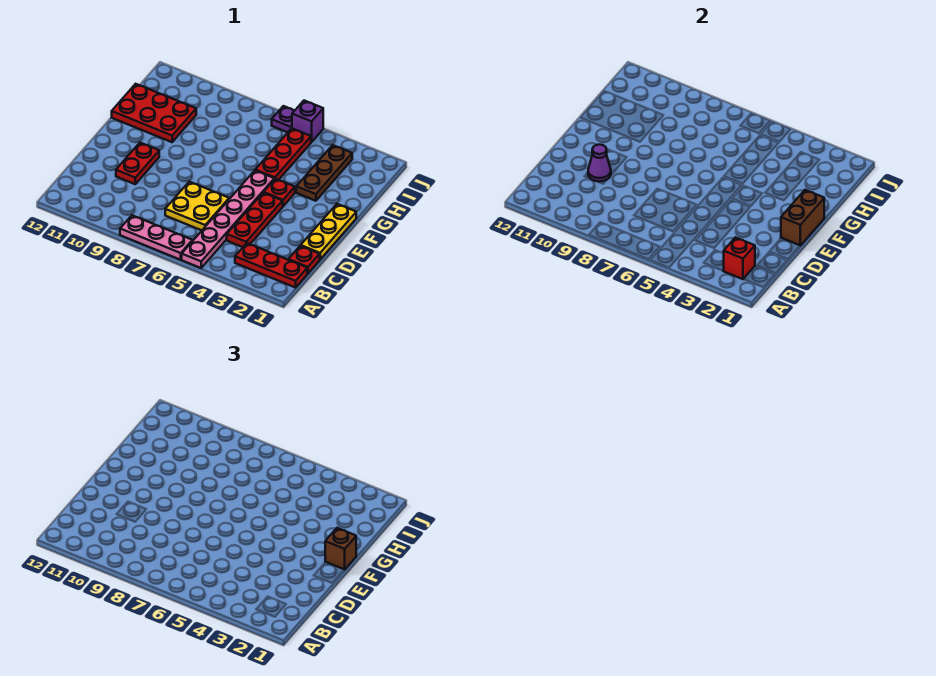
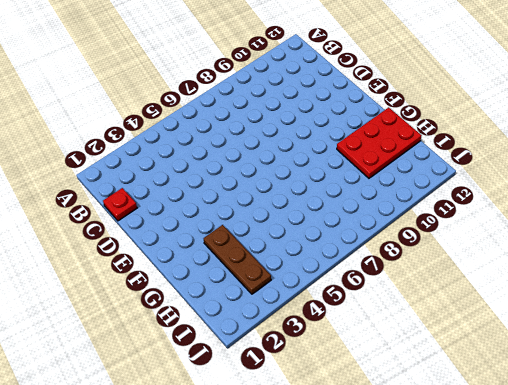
none -> pink plate A5:F5 level 1
none -> pink plate A6:A8 level 1
none -> red plate B1:B3 level 1

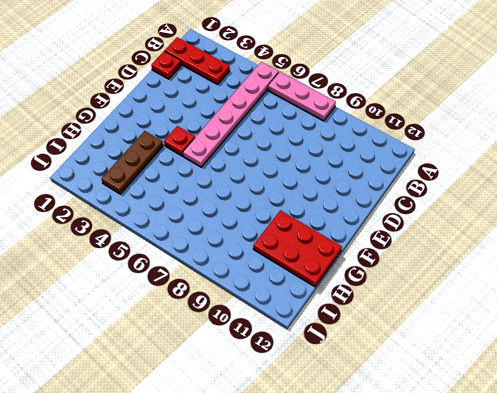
none -> red plate C4:E4 level 1
none -> yellow plate C6:D7 level 1
none -> yellow plate D1:F1 level 1

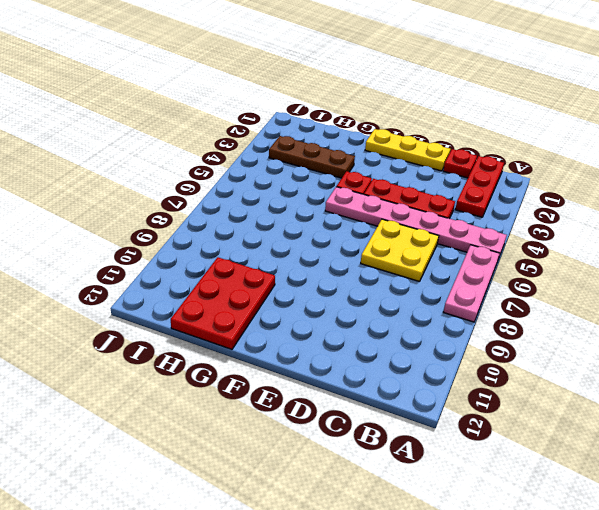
none -> red plate D10:E10 level 1
none -> red plate G5:I5 level 1
none -> purple brick J5 level 1

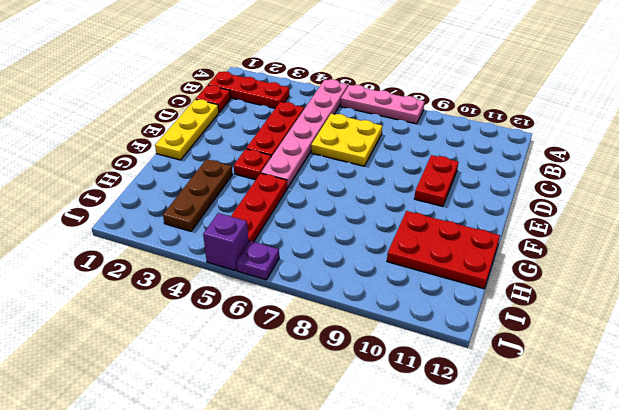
none -> red brick B2 level 2
none -> purple cone D10 level 2
none -> brown brick E1:F1 level 2

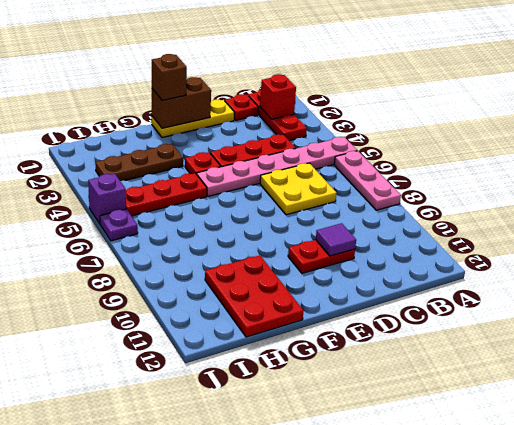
purple tile D10 level 2 -> purple cone D10 level 2

